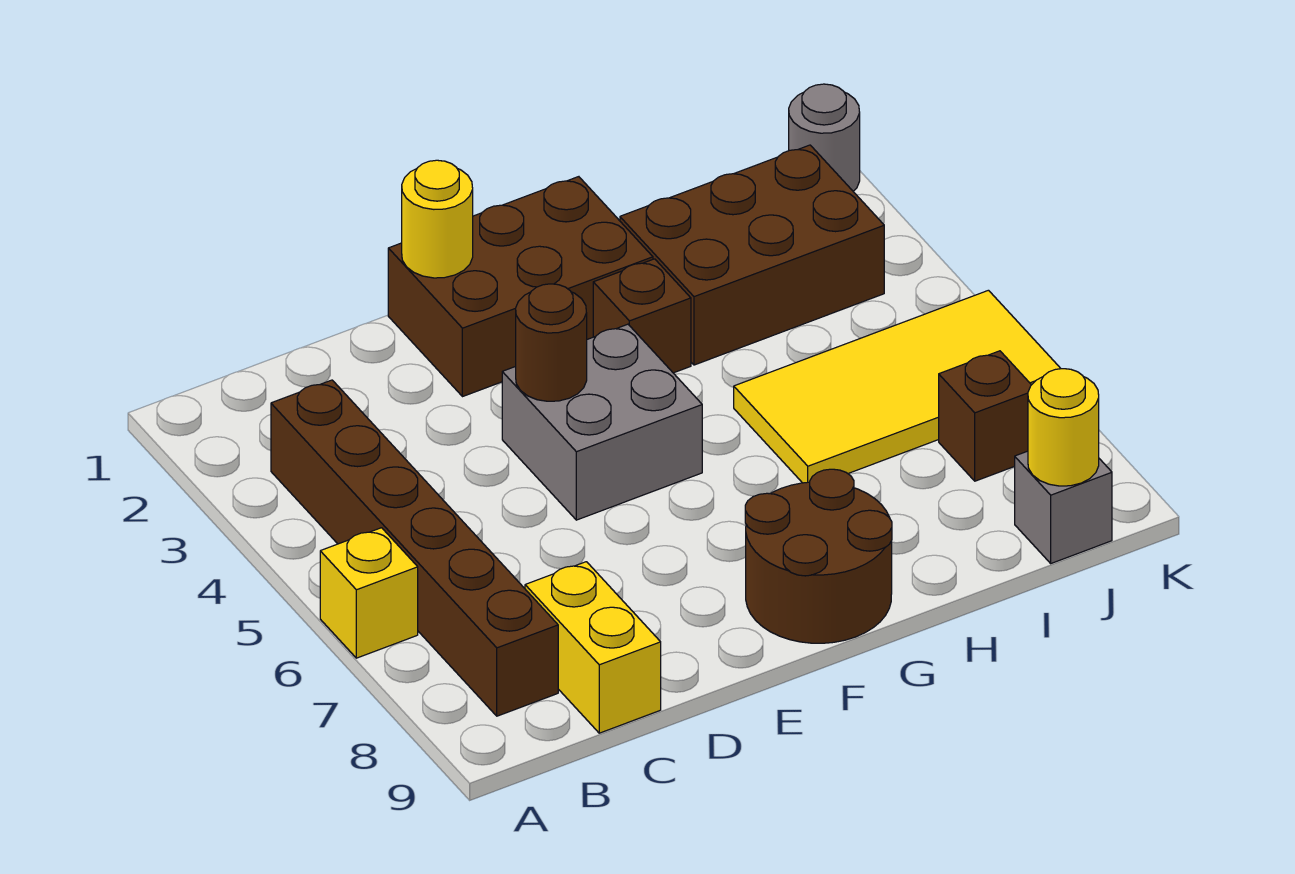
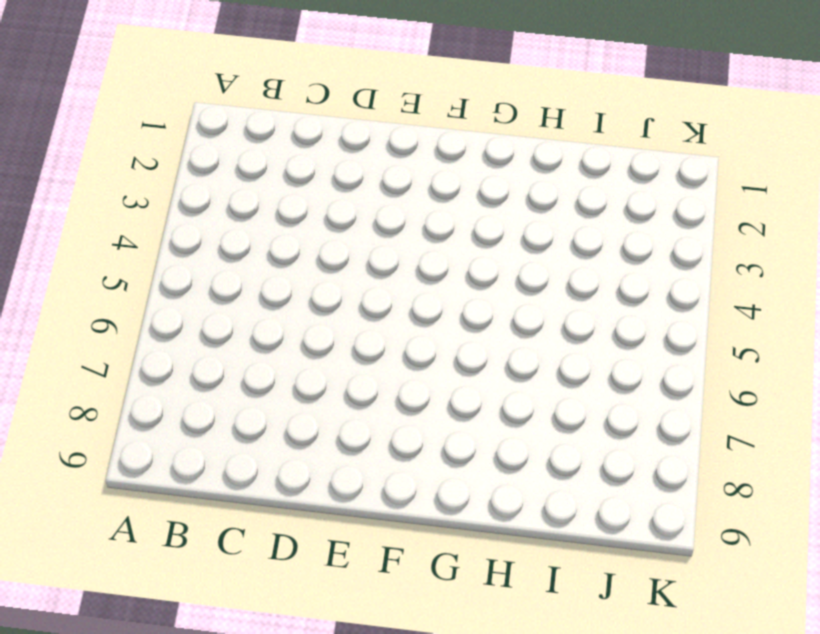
none -> yellow brick A6 level 1
none -> brown brick B3:B8 level 1
none -> yellow brick C8:C9 level 1

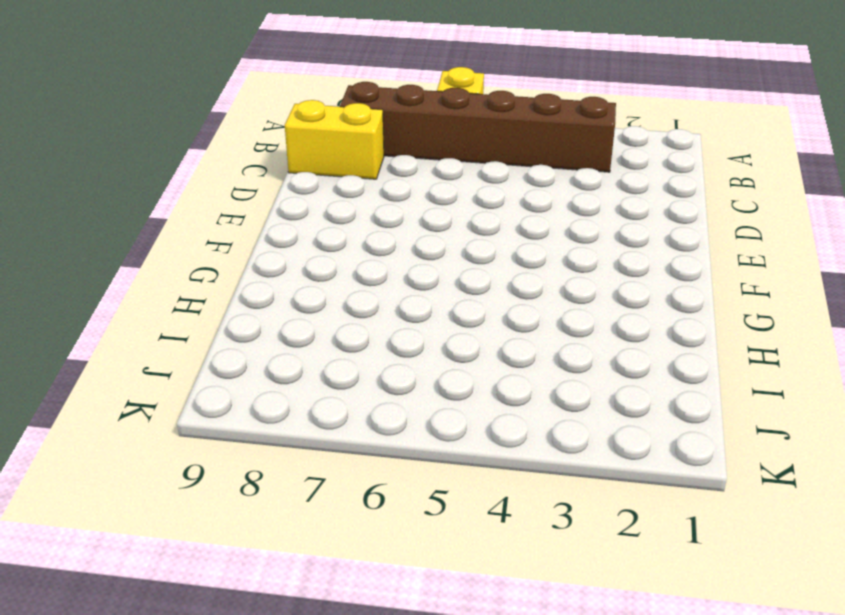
none -> brown brick E1:G2 level 1
none -> grey brick E4:F5 level 1
none -> brown round brick F8:G9 level 1

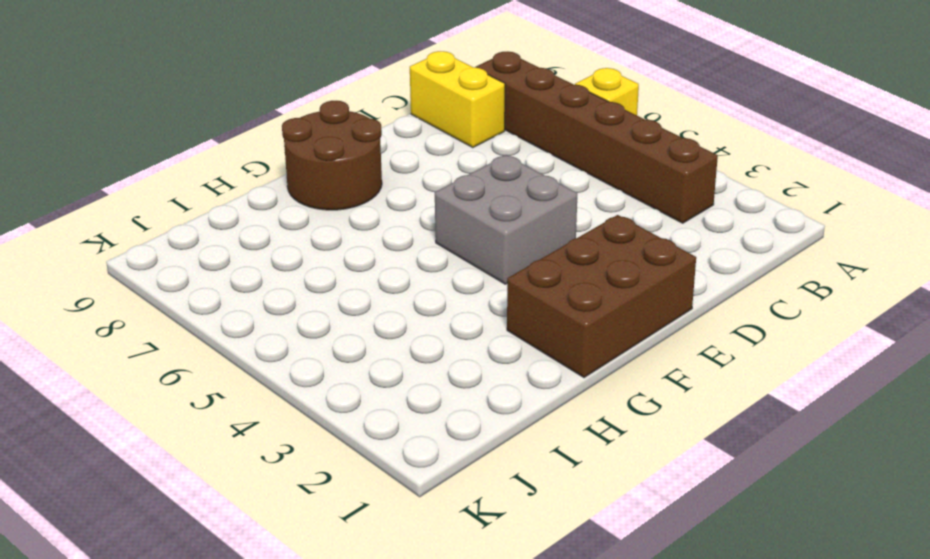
none -> brown brick G3 level 1
none -> brown brick H2:J3 level 1
none -> yellow tile H5:K6 level 1

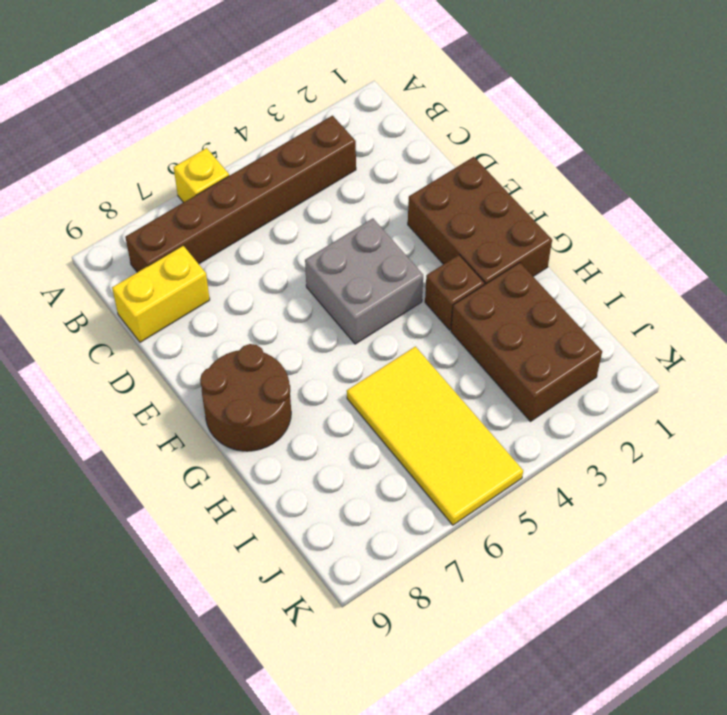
none -> brown brick J7 level 1
none -> grey brick J9 level 1
none -> grey round brick K1 level 1

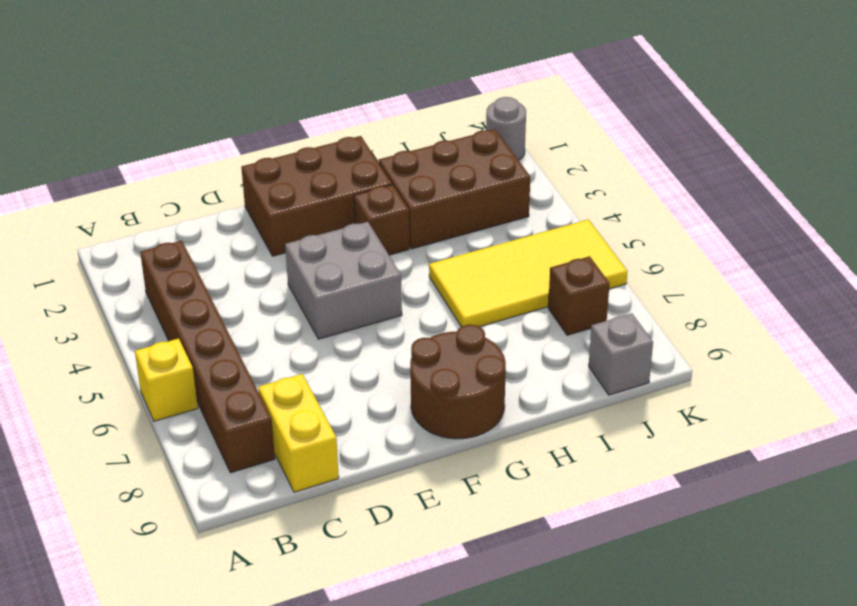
none -> yellow round brick E1 level 2
none -> brown round brick E4 level 2
none -> yellow round brick J9 level 2

